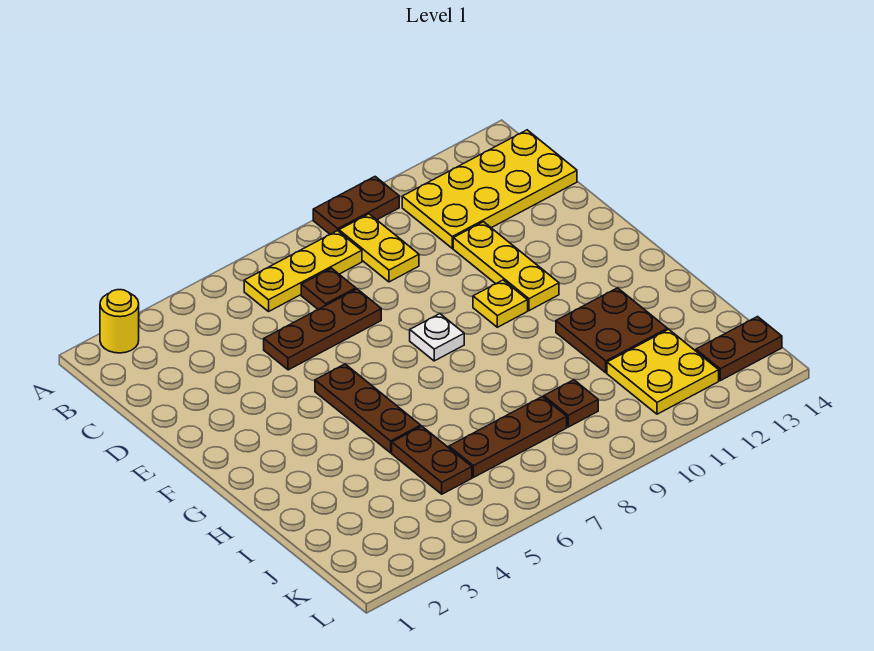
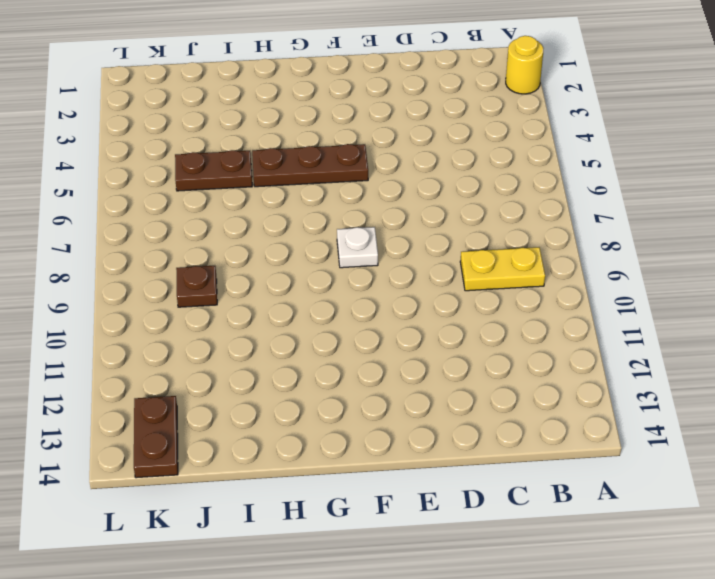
none -> brown plate A9:A10 level 1
none -> yellow plate B6:B8 level 1
none -> yellow plate B11:C14 level 1

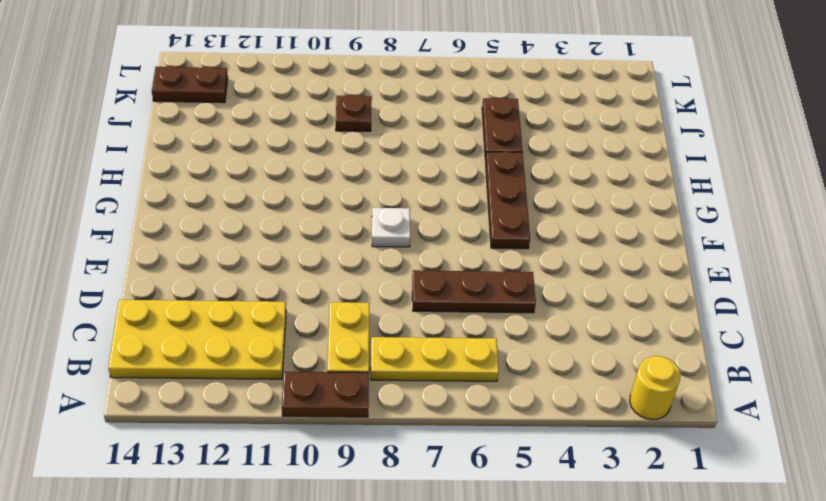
none -> brown plate C7 level 1
none -> yellow plate D11:F11 level 1
none -> yellow plate F10 level 1

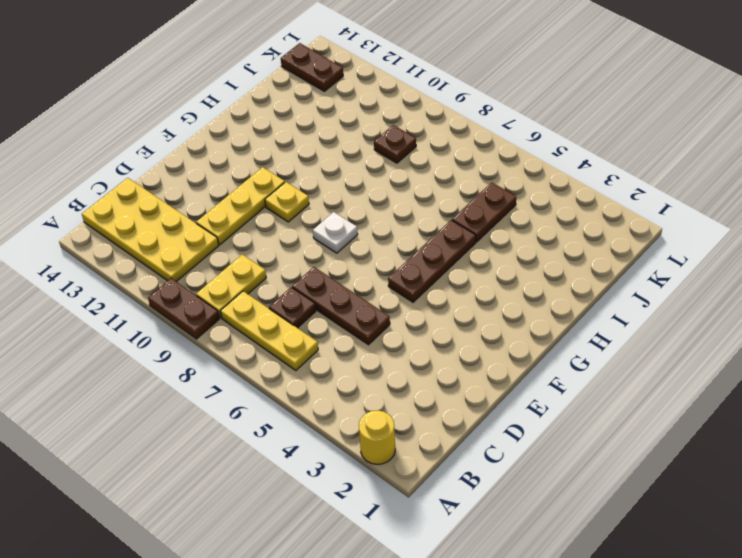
none -> brown plate H11:I12 level 1
none -> brown plate J6:J8 level 1
none -> yellow plate J11:K12 level 1

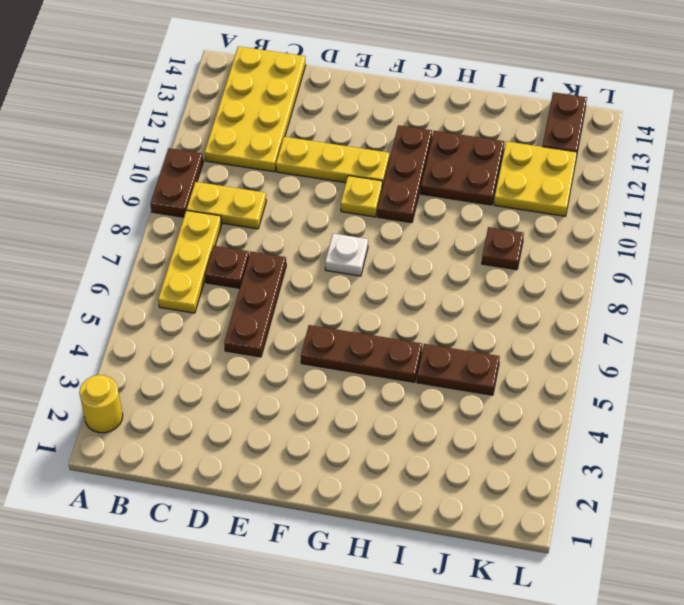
brown plate G10:G12 level 1 -> brown plate J6:J8 level 1

